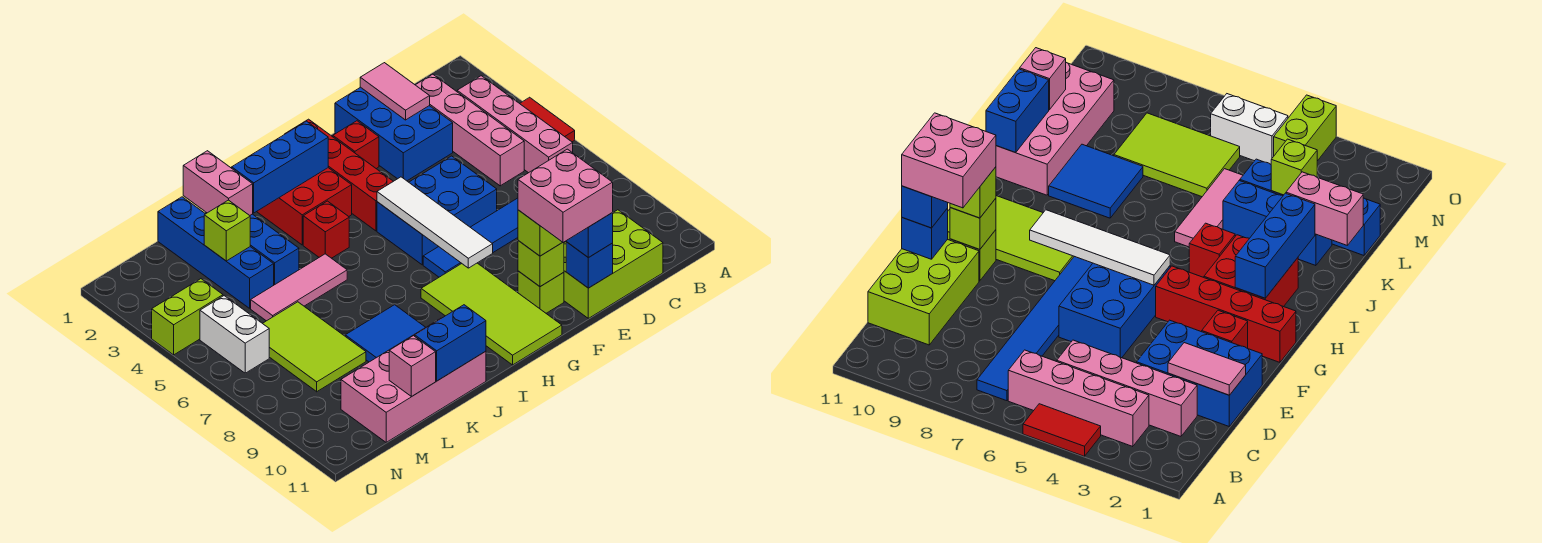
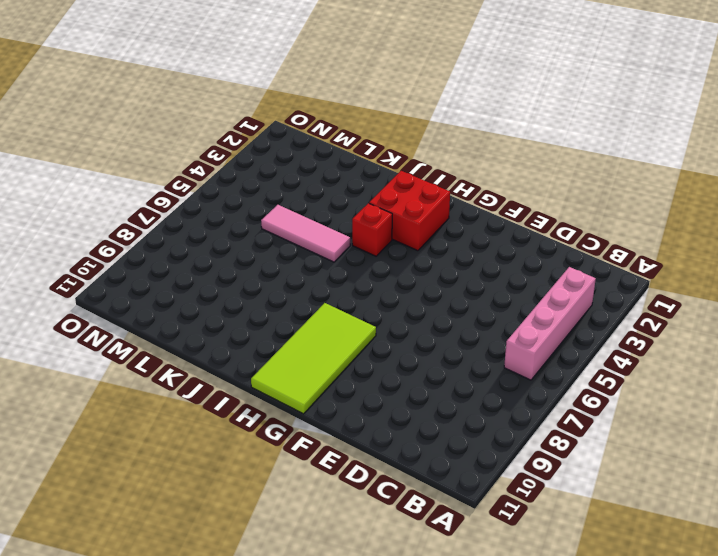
none -> red tile A4:A5 level 1
none -> blue tile B7:G7 level 1
none -> pink brick C2:C5 level 1
none -> lime brick C10:E11 level 1

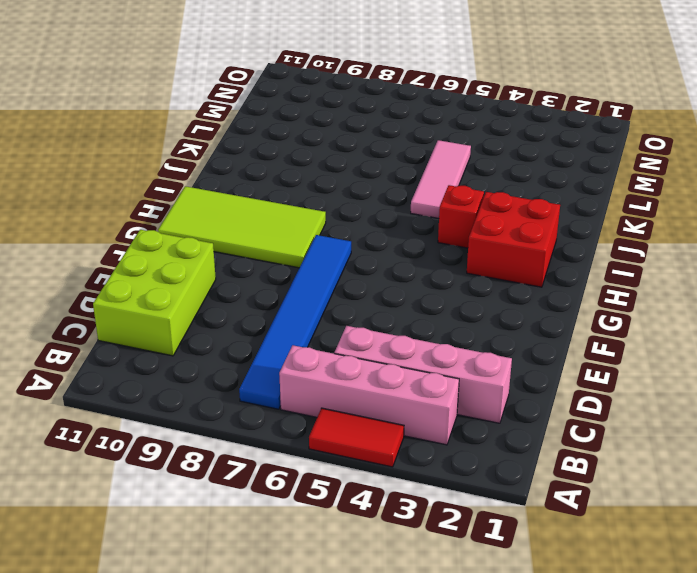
none -> blue brick D1:E3 level 1
none -> blue brick E5:G6 level 1
none -> red brick F2 level 1
none -> lime brick F10 level 1

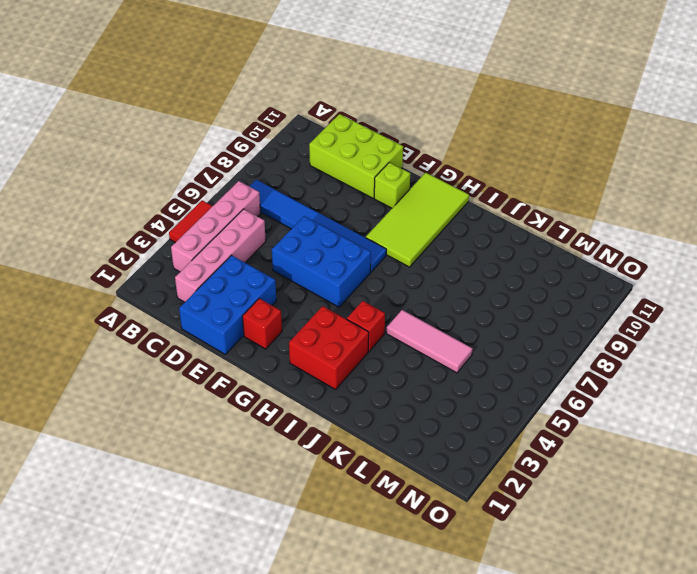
none -> red brick G1:G4 level 1
none -> blue tile J8:K9 level 1
none -> pink brick J10:M11 level 1
none -> blue brick K2:K4 level 1

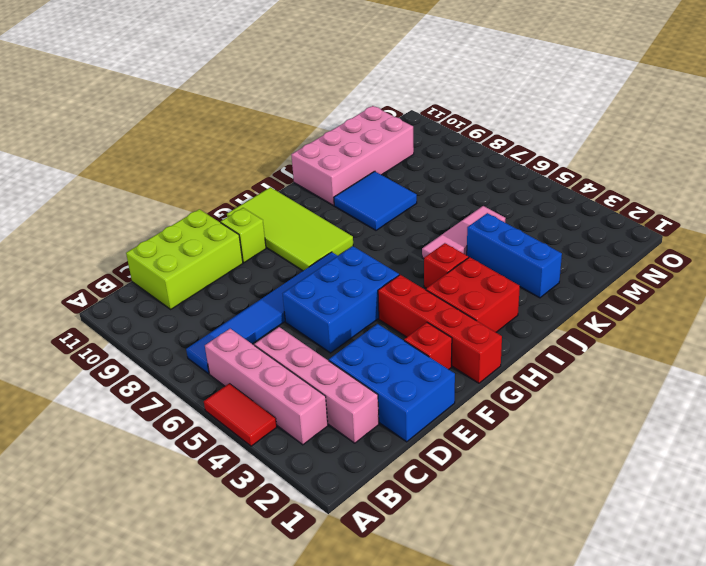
none -> blue brick L1:L4 level 1
none -> lime tile L6:M8 level 1
none -> lime brick N4:O4 level 1
none -> white brick N5:N6 level 1

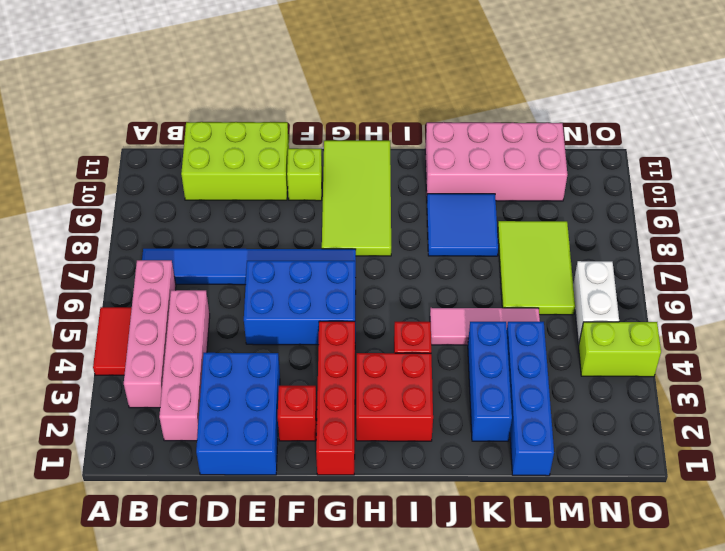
none -> pink tile D1:D2 level 2
none -> blue brick E11 level 2
none -> lime brick F10 level 2
none -> white tile G5:G8 level 2

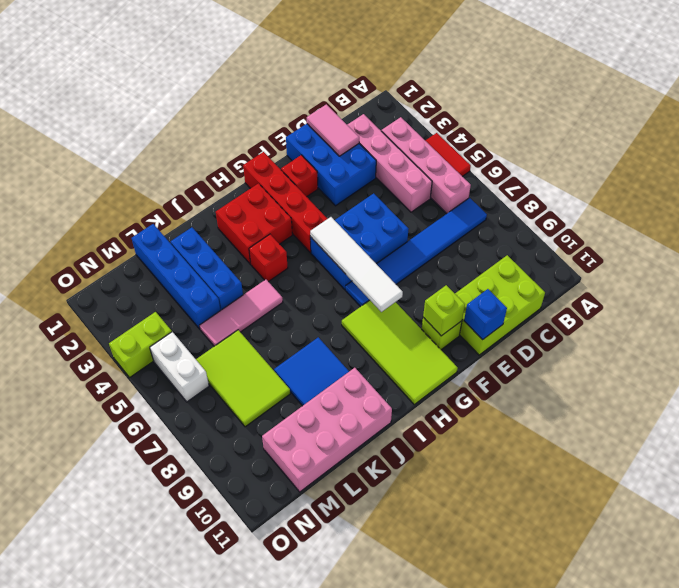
none -> blue brick H2:J2 level 2
none -> blue brick J11:K11 level 2
none -> pink brick K1:K2 level 2
none -> lime brick L3 level 2

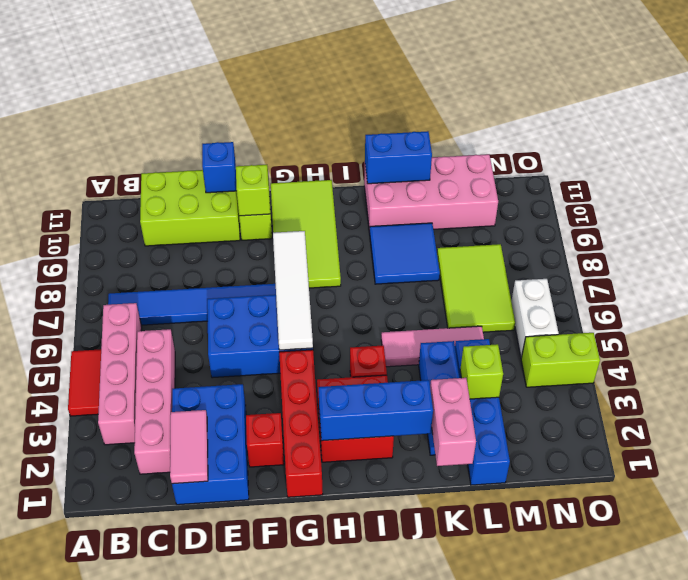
none -> pink brick L11 level 2
none -> blue brick E11 level 3
none -> lime brick F10 level 3
none -> pink brick E10:F11 level 4

